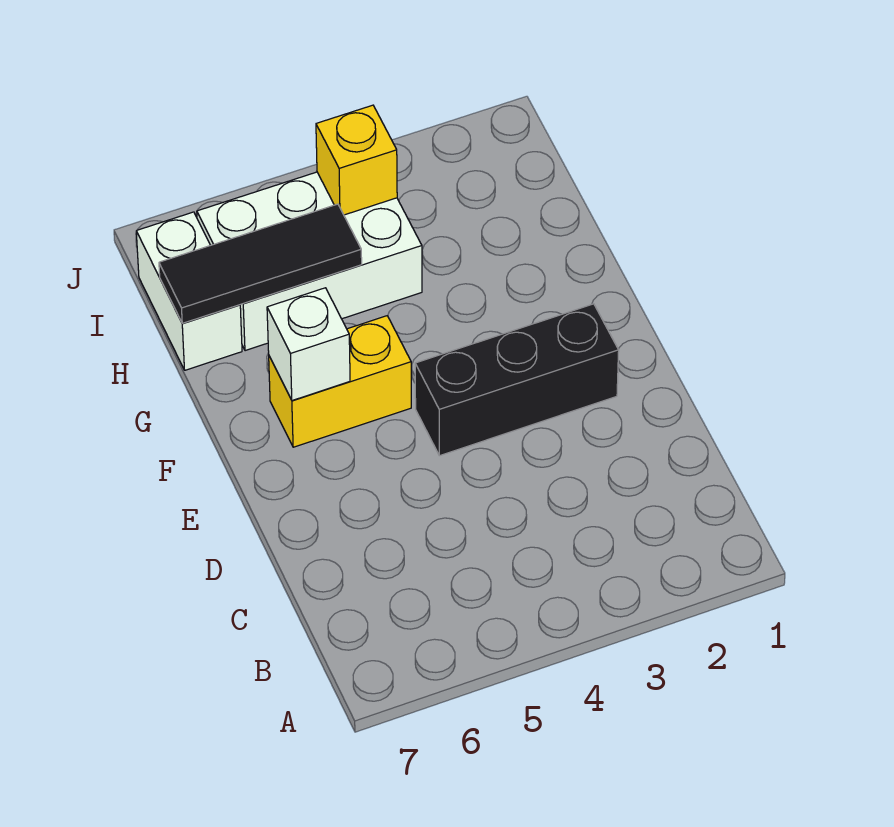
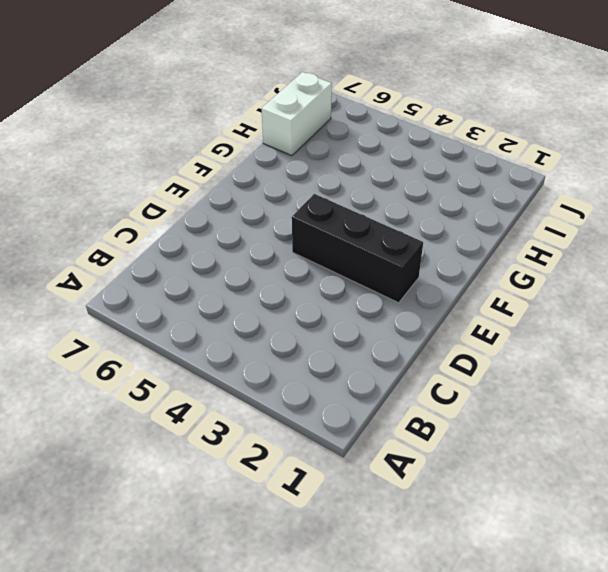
none -> yellow brick F5:F6 level 1
none -> white brick H4:I6 level 1

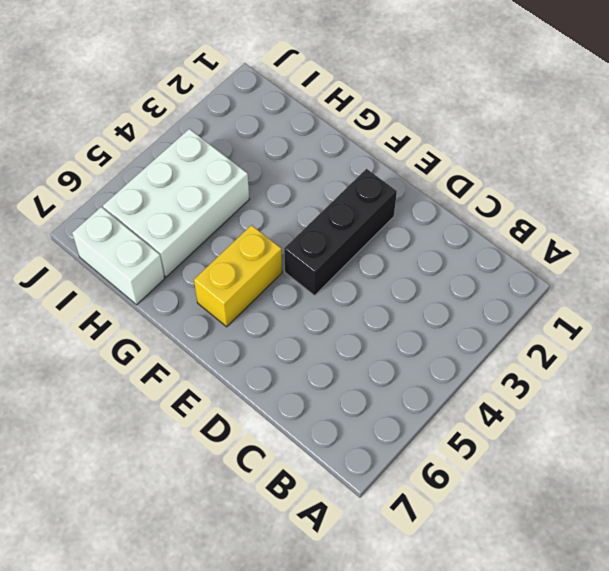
none -> white brick F6 level 2
none -> black tile H5:H7 level 2

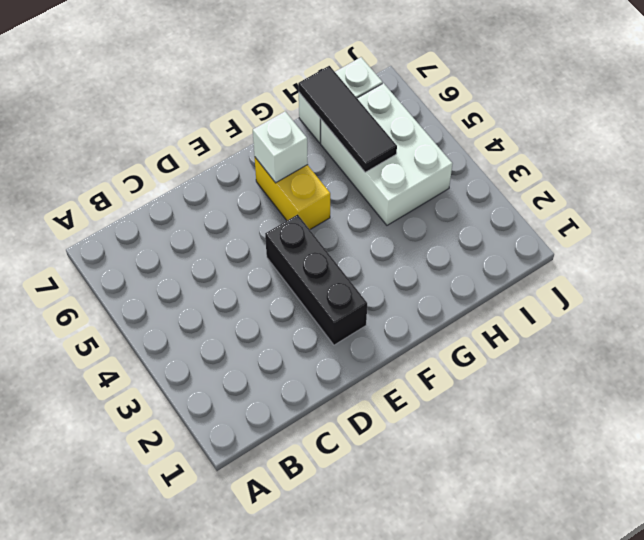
none -> yellow brick I4 level 2

